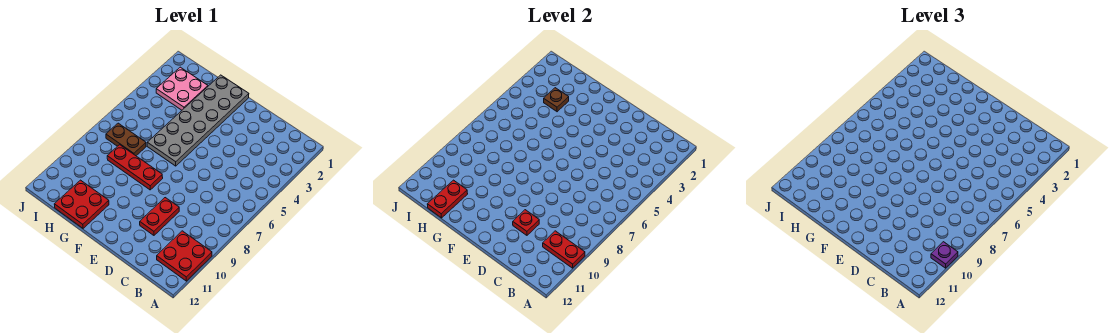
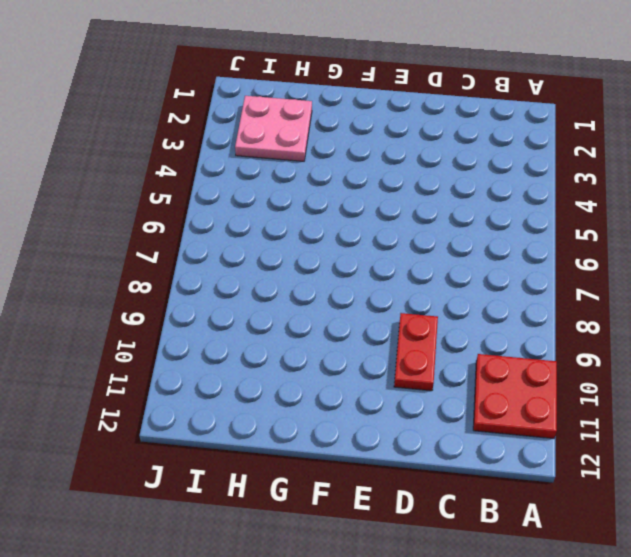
none -> grey plate F1:G6 level 1
none -> red plate F8:H8 level 1
none -> red plate G11:H12 level 1

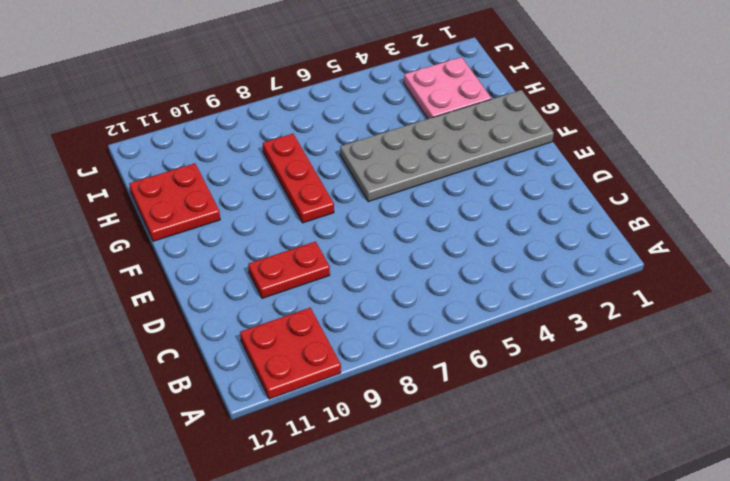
none -> brown plate H7:I7 level 1
none -> red plate A10:B10 level 2
none -> red plate D10 level 2

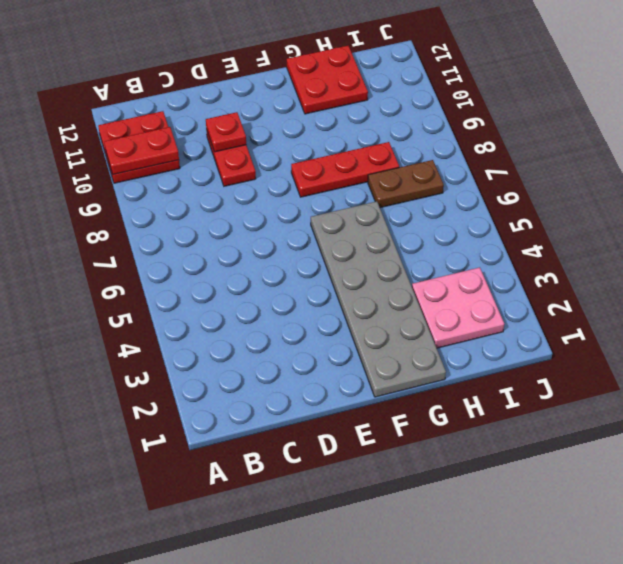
none -> brown plate H3 level 2
none -> red plate H11:H12 level 2
none -> purple plate A10 level 3

